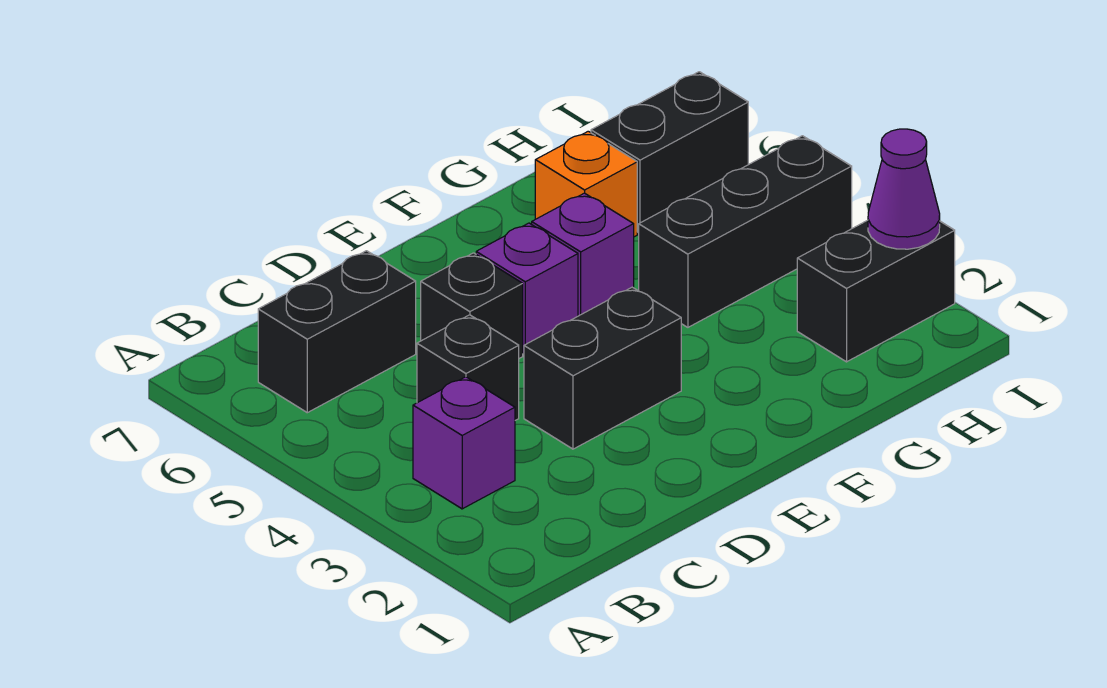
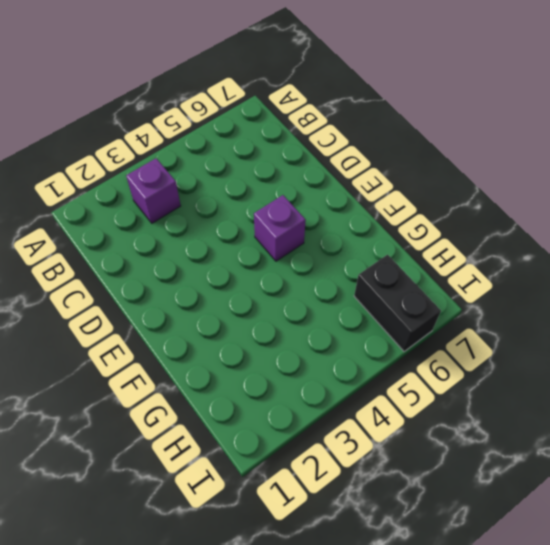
none -> black brick B6:C6 level 1
none -> black brick C4 level 1
none -> black brick D3:E3 level 1

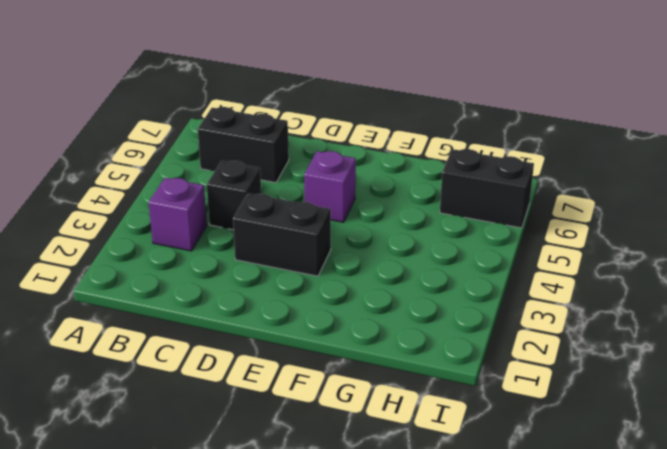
none -> black brick D5 level 1
none -> purple brick F5 level 1
none -> black brick G4:I4 level 1

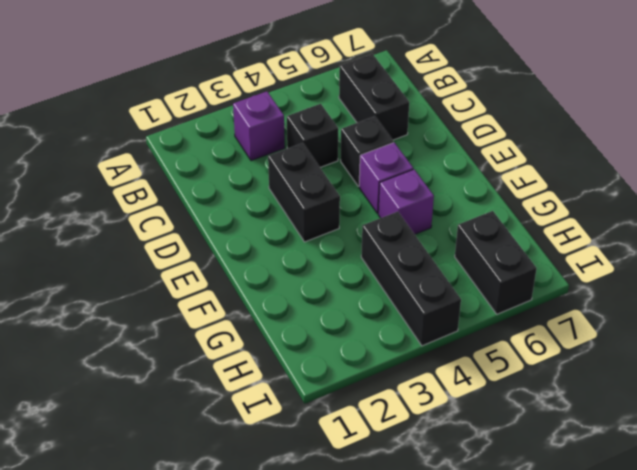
none -> orange brick G6 level 1
none -> black brick H2:I2 level 1
none -> purple cone I2 level 2

